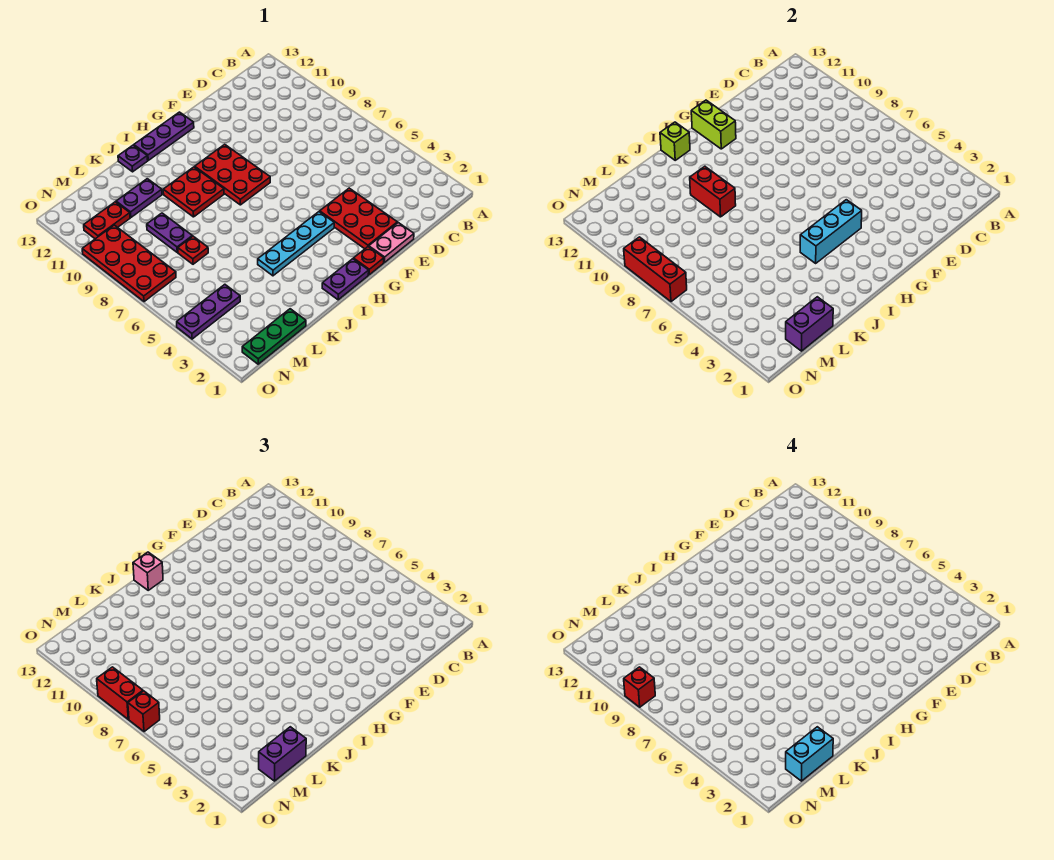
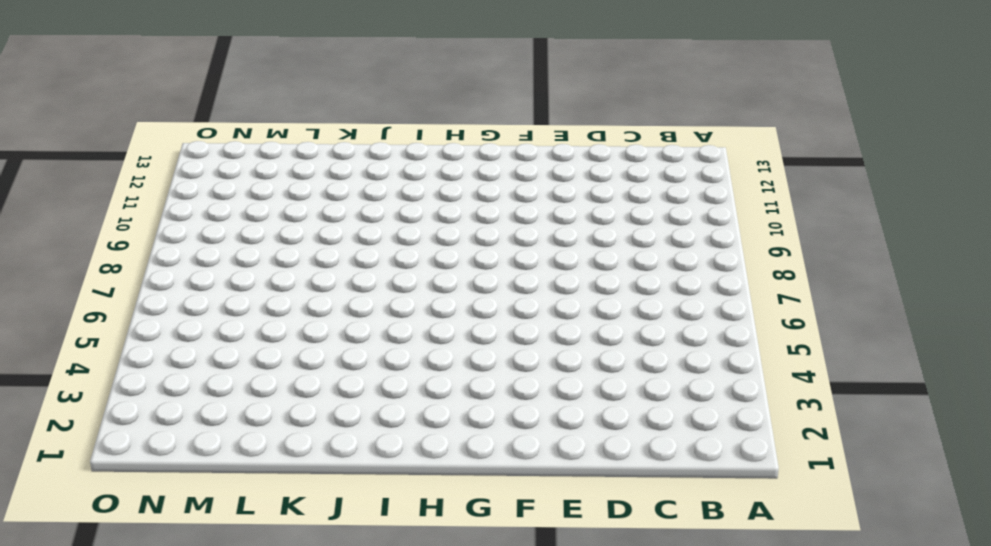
none -> pink plate E1:F1 level 1
none -> red plate E2:F4 level 1
none -> red plate G1 level 1

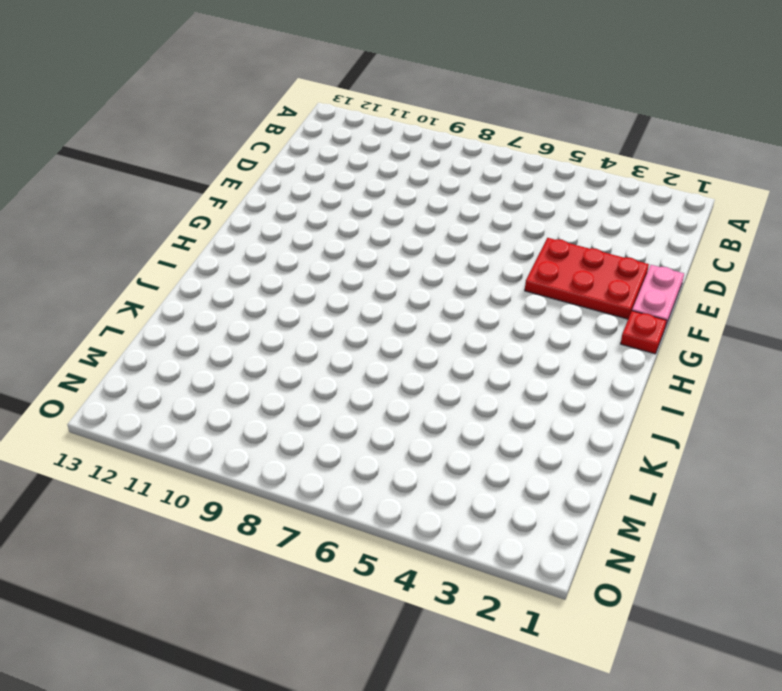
none -> cyan plate G4:J4 level 1
none -> red plate G8:H10 level 1
none -> purple plate G13:I13 level 1

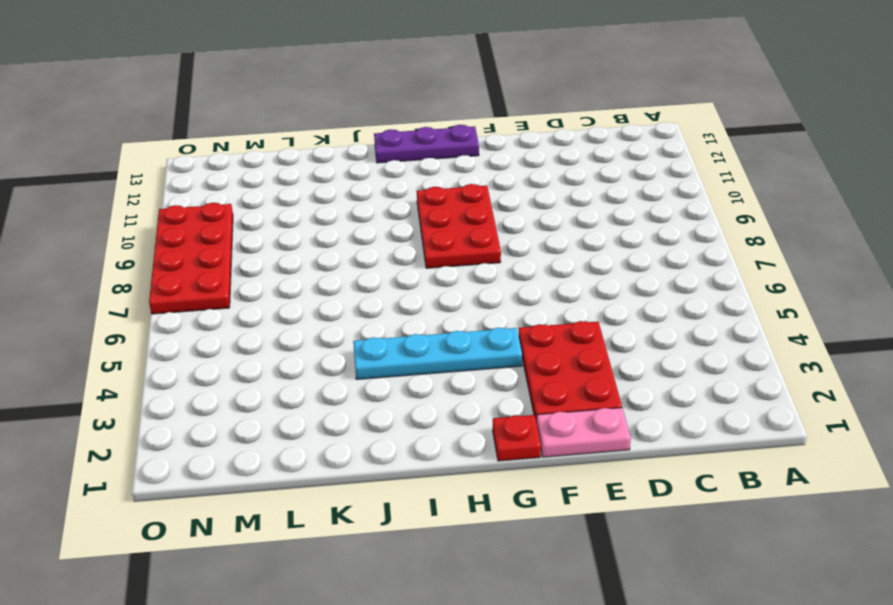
none -> purple plate H1:I1 level 1
none -> red plate I9:J10 level 1
none -> purple plate J13 level 1

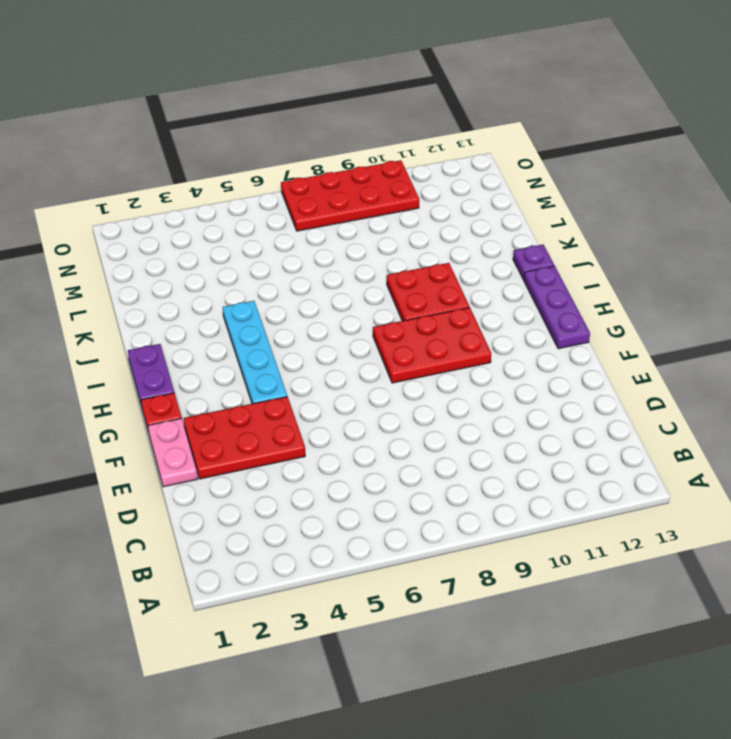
none -> purple plate K11:L11 level 1
none -> green plate L1:N1 level 1
none -> red plate L7 level 1

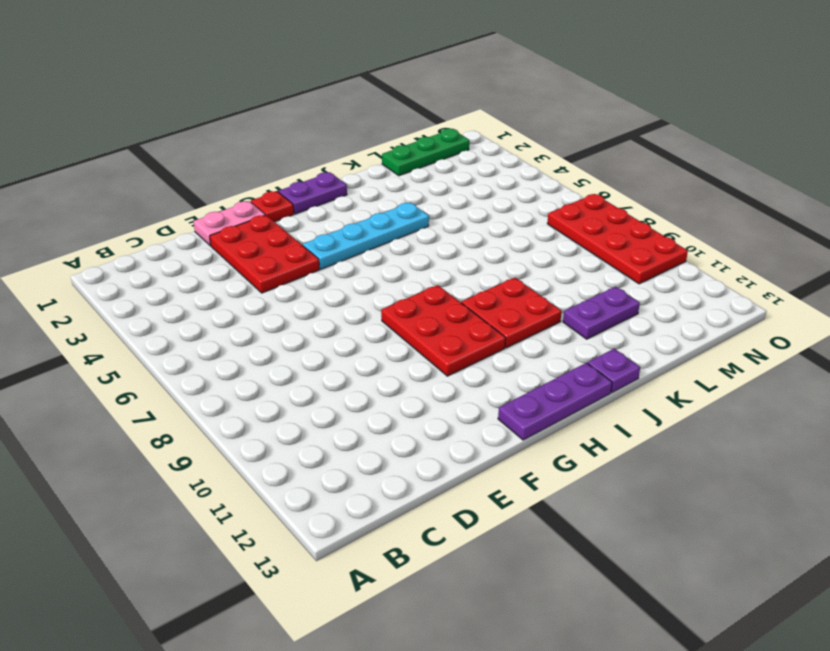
none -> red plate L7 level 1
none -> purple plate L8:L9 level 1
none -> purple plate M4:O4 level 1

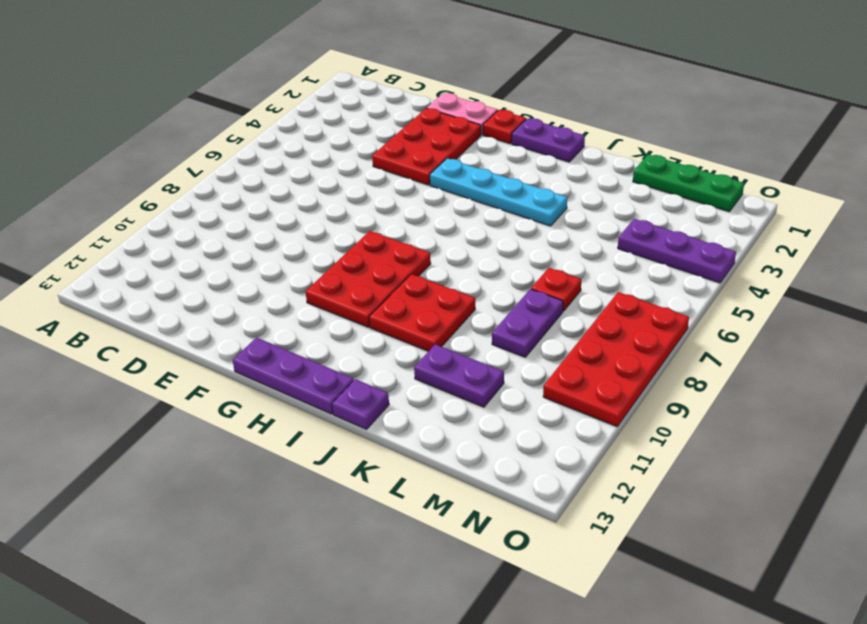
none -> red plate M11:N11 level 1
none -> cyan brick G4:I4 level 2
none -> lime brick G12:G13 level 2

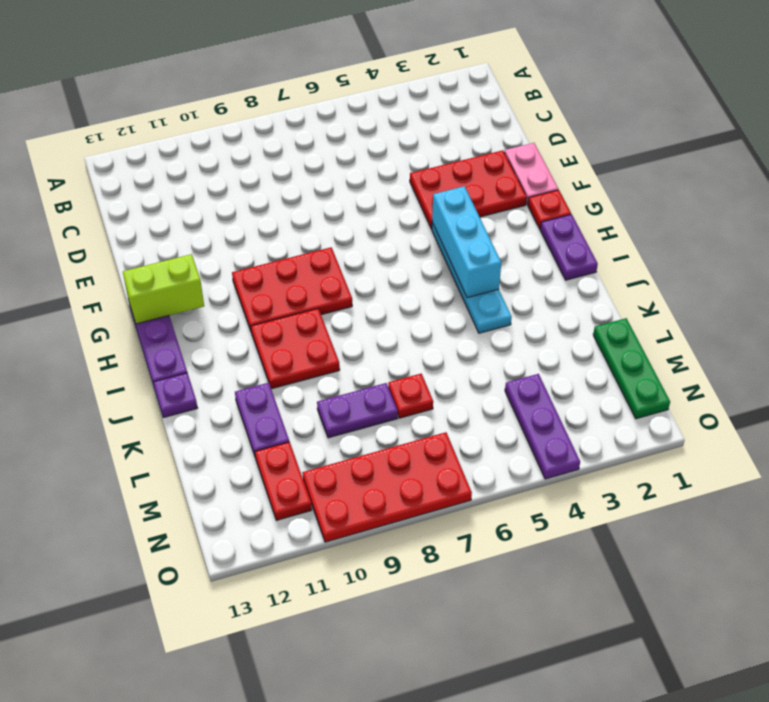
none -> lime brick I13 level 2
none -> red brick J9:J10 level 2
none -> purple brick L1:M1 level 2

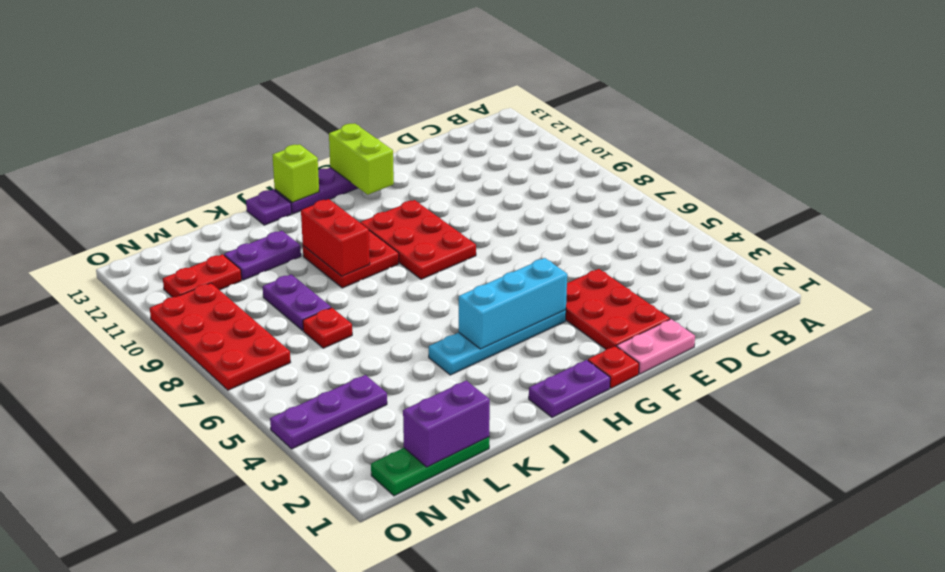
none -> red brick O7:O9 level 2
none -> pink brick I13 level 3
none -> purple brick L1:M1 level 3

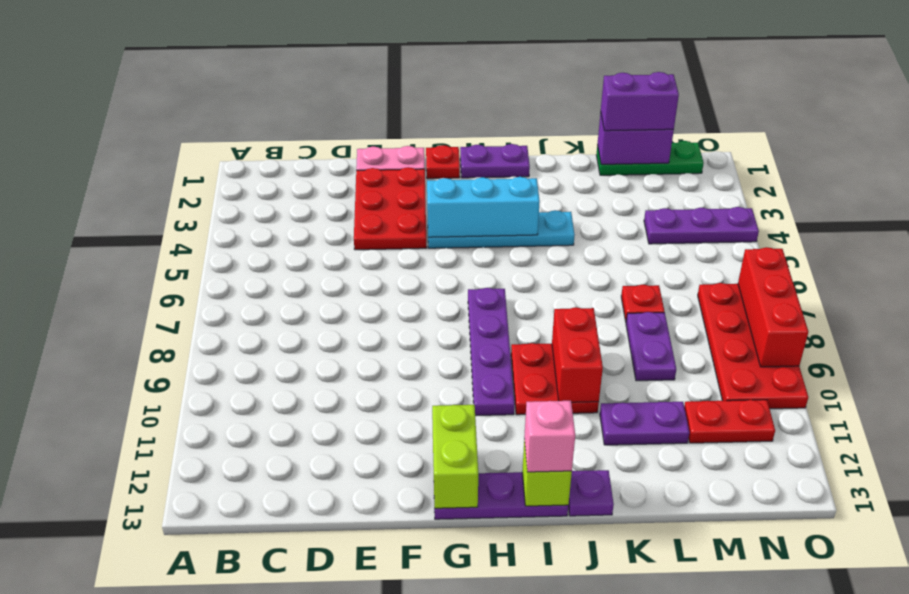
purple plate H7:H10 level 1 -> red plate G8:H10 level 1
none -> red brick O7 level 3
none -> red brick O8:O9 level 3
none -> cyan brick L1:M1 level 4

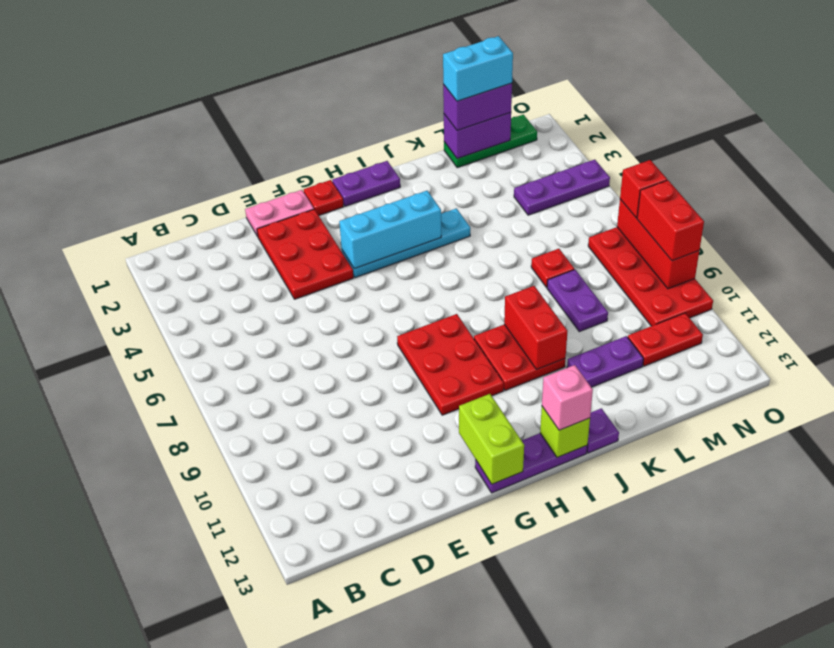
none -> red brick O9 level 4

